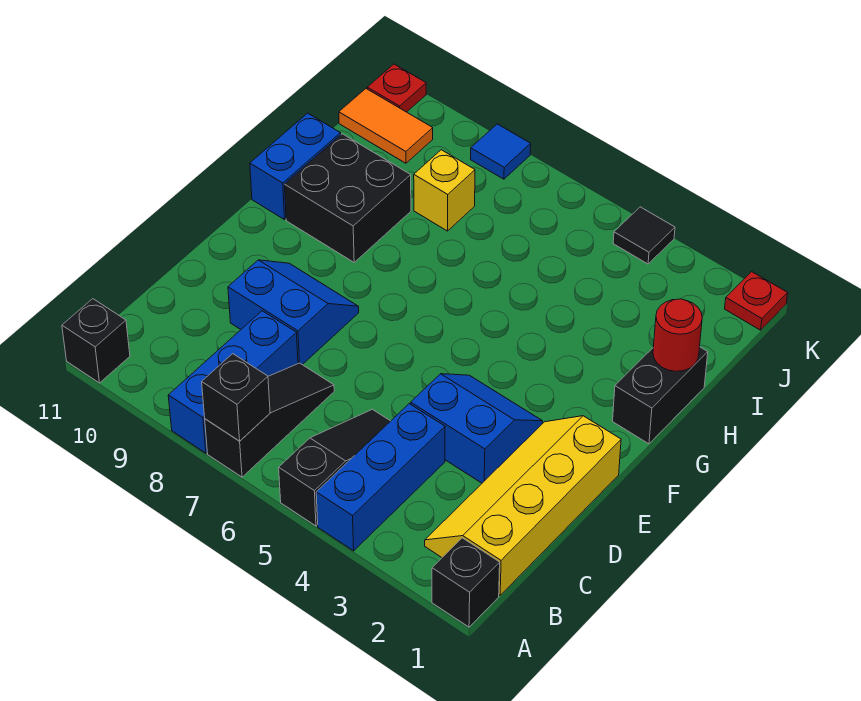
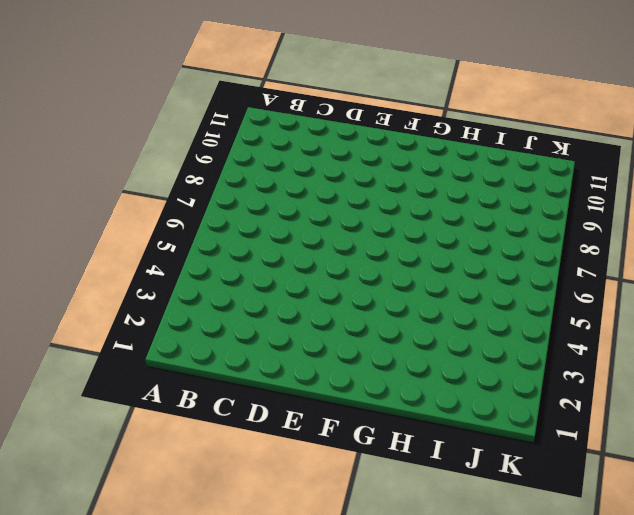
none -> black brick A1 level 1
none -> blue brick A4:C4 level 1
none -> black slope A5:C5 level 1 top A

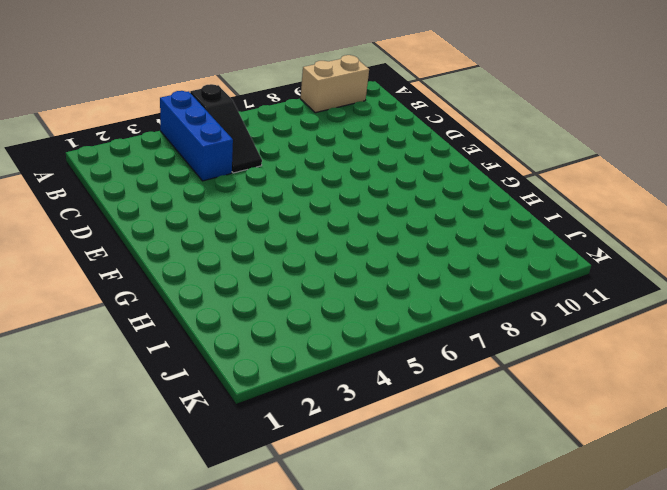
tan brick A9:A10 level 1 -> none
none -> black brick A1 level 1
none -> black slope A7:C7 level 1 top A
none -> blue brick A8:C8 level 1

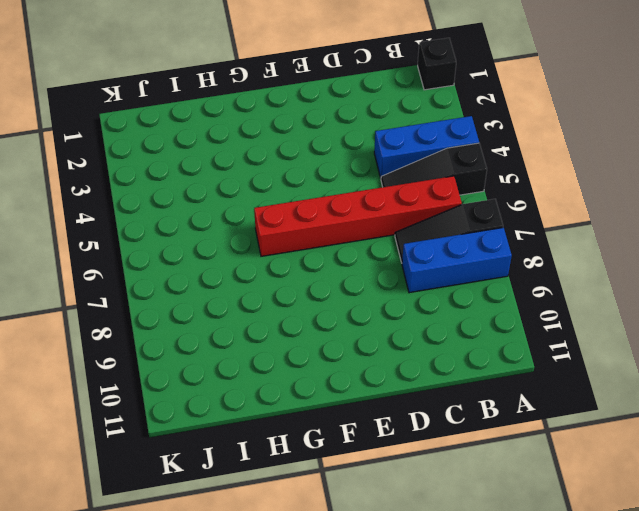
red brick B6:G6 level 1 -> none
none -> black brick A11 level 1
none -> yellow slope B1:E2 level 1 top 1
none -> blue slope D3:E4 level 1 top D

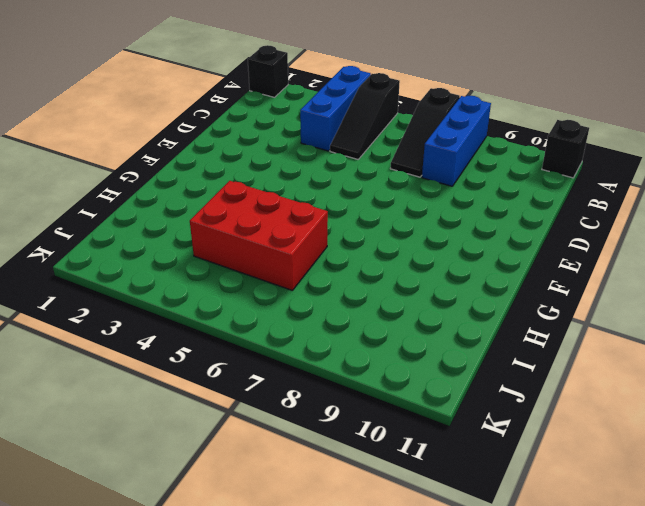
red brick H4:I6 level 1 -> none
none -> yellow slope B1:E2 level 1 top 1
none -> blue slope D3:E4 level 1 top D
none -> blue slope D8:E9 level 1 top D

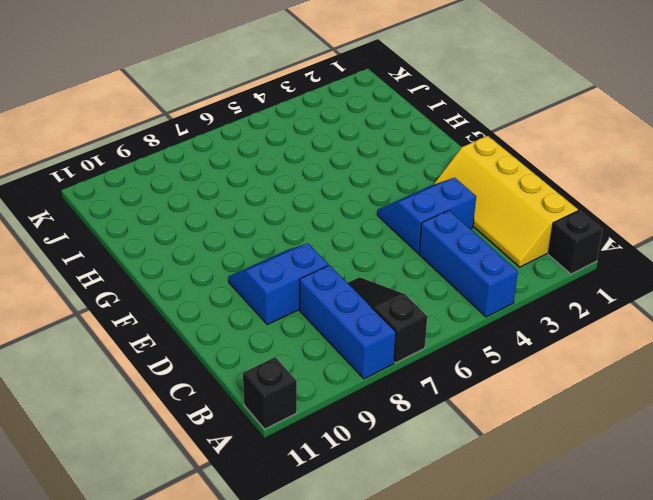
none -> black slope A5:C5 level 1 top A
none -> black brick G1:H1 level 1
none -> black brick G9:H10 level 1

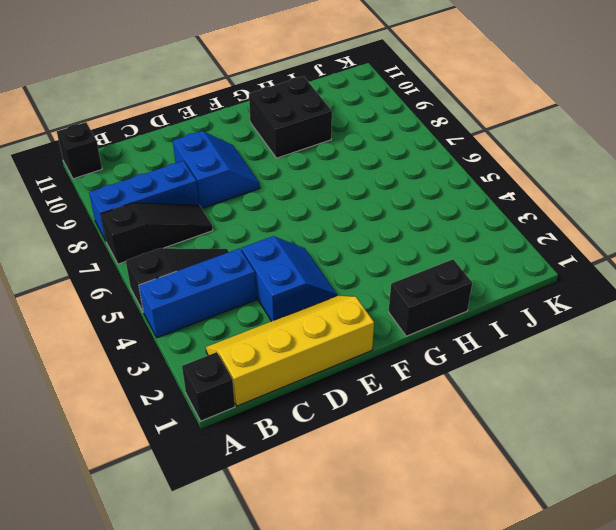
none -> blue brick G11:H11 level 1
none -> yellow brick I8 level 1
none -> orange tile J10:J11 level 1

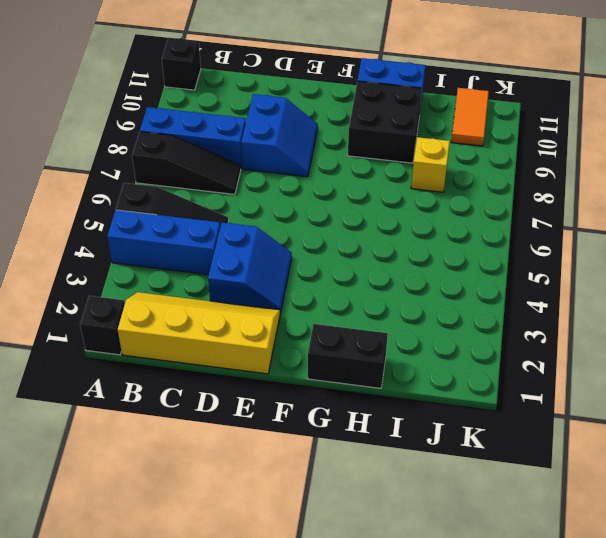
none -> red plate K1 level 1
none -> black tile K4 level 1
none -> blue tile K8 level 1

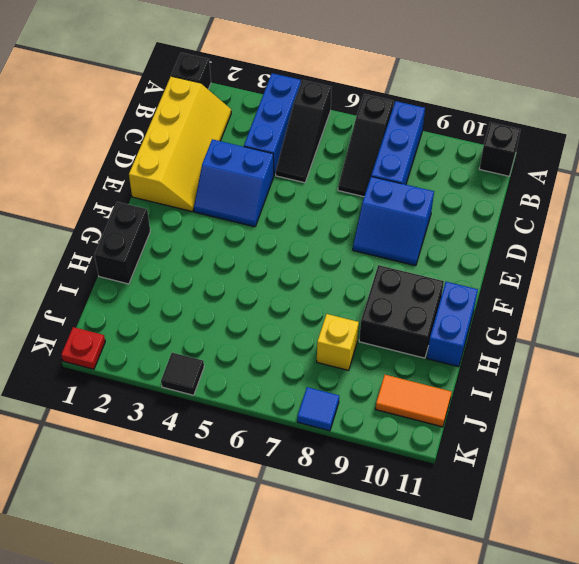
none -> red plate K11 level 1
none -> black brick A7 level 2
none -> red round brick H1 level 2

